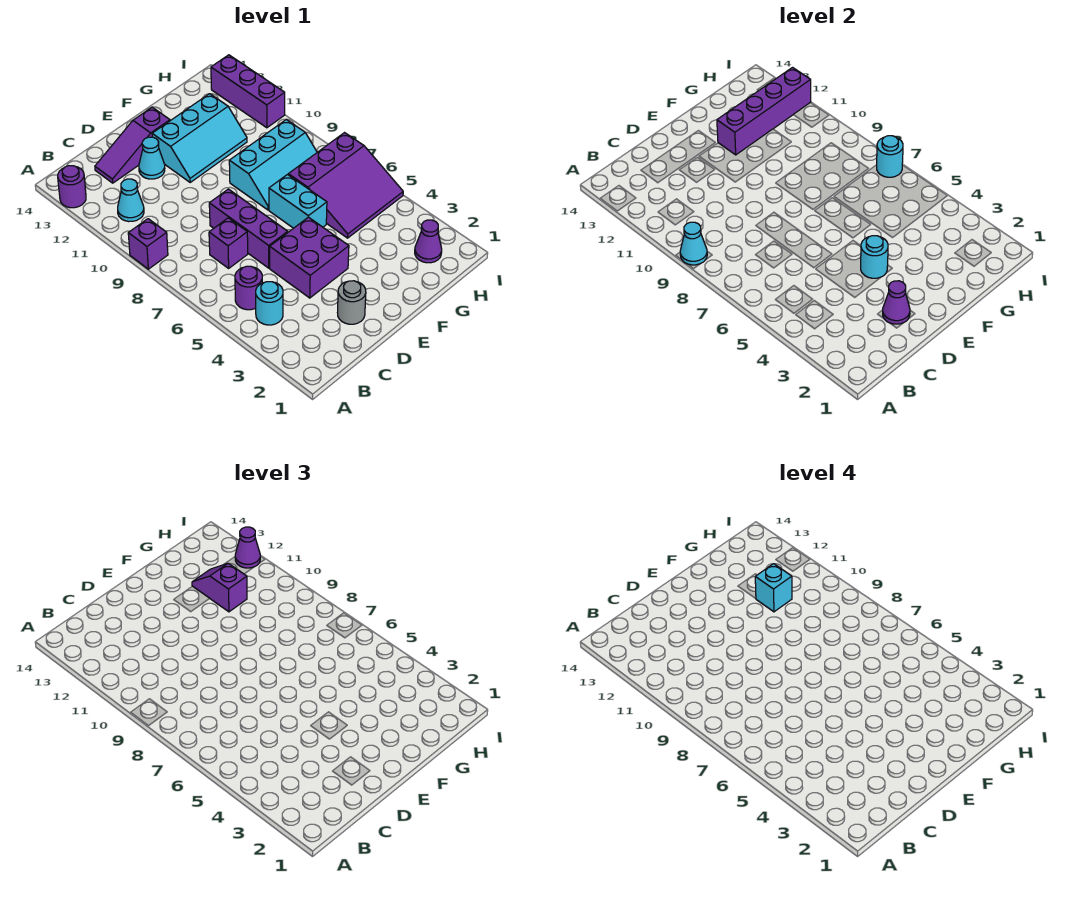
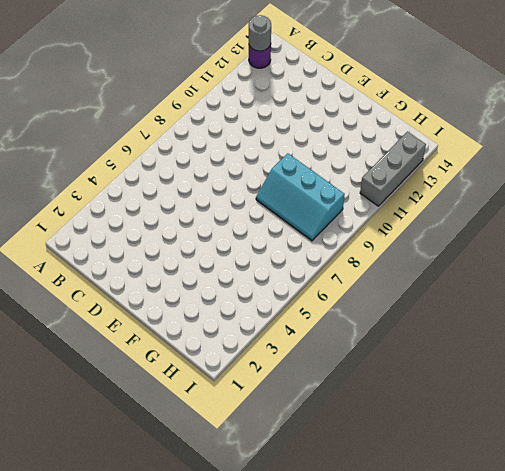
grey round brick A13 level 2 -> grey round brick D2 level 1
grey brick I11:I13 level 1 -> purple brick I11:I13 level 1
none -> purple brick A9 level 1
none -> cyan round brick B4 level 1
none -> purple round brick B5 level 1

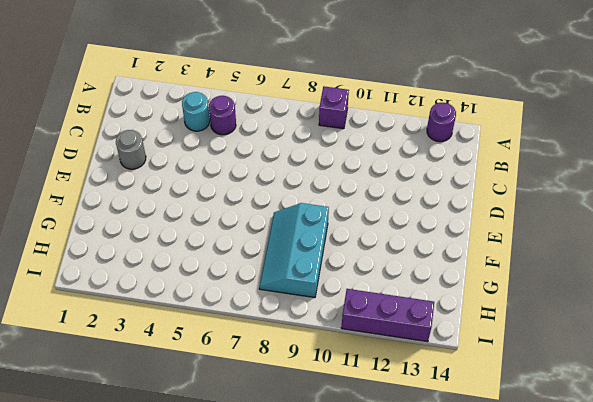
none -> cyan cone B11 level 1
none -> purple brick C7 level 1
none -> purple slope C13:E13 level 1 top E

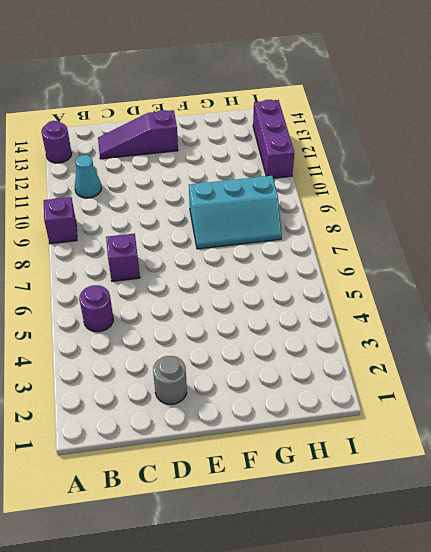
none -> cyan round brick B4 level 1
none -> purple brick D4:E5 level 1
none -> purple brick D6:D8 level 1

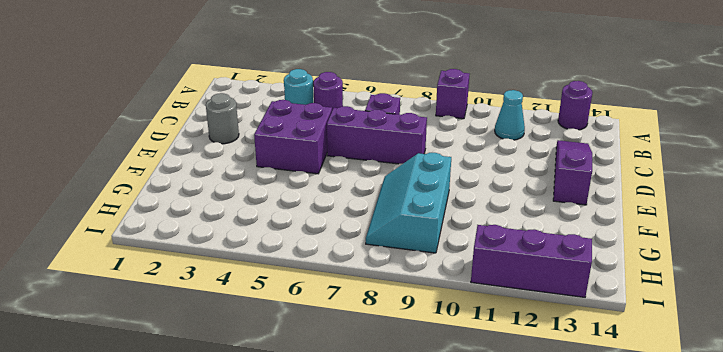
none -> cyan cone D12 level 1
none -> cyan slope E11:G12 level 1 top 12
none -> cyan brick F6:F7 level 1

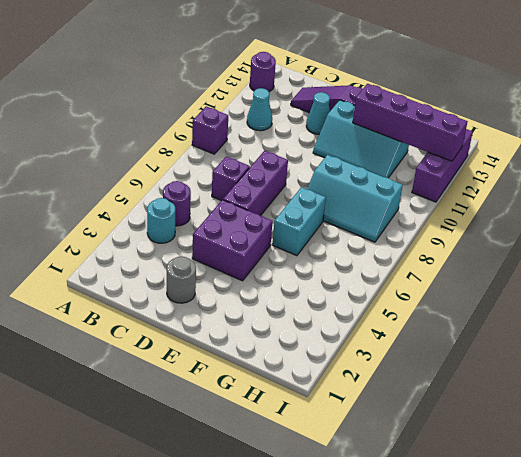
none -> purple slope G5:I7 level 1 top 7
none -> purple cone H2 level 1
none -> cyan cone A9 level 2

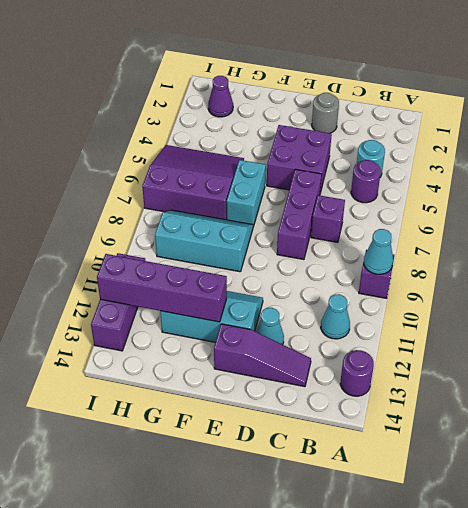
none -> purple cone D2 level 2
none -> cyan round brick E4 level 2
none -> cyan round brick I7 level 2

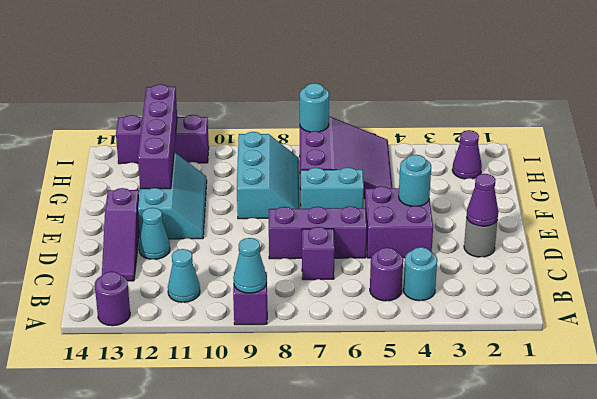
none -> purple slope G11:G12 level 3 top 11
none -> purple cone I12 level 3
none -> cyan brick G11 level 4

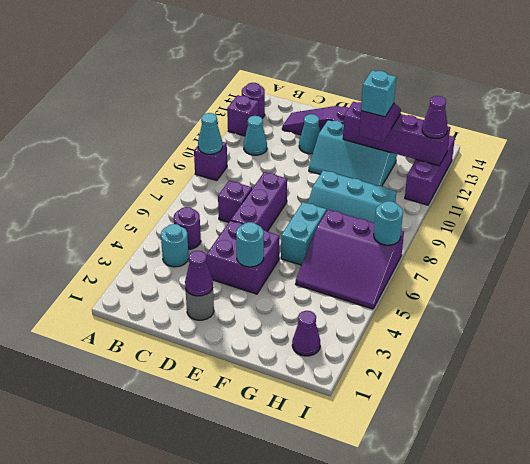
purple brick A12 level 1 -> none

